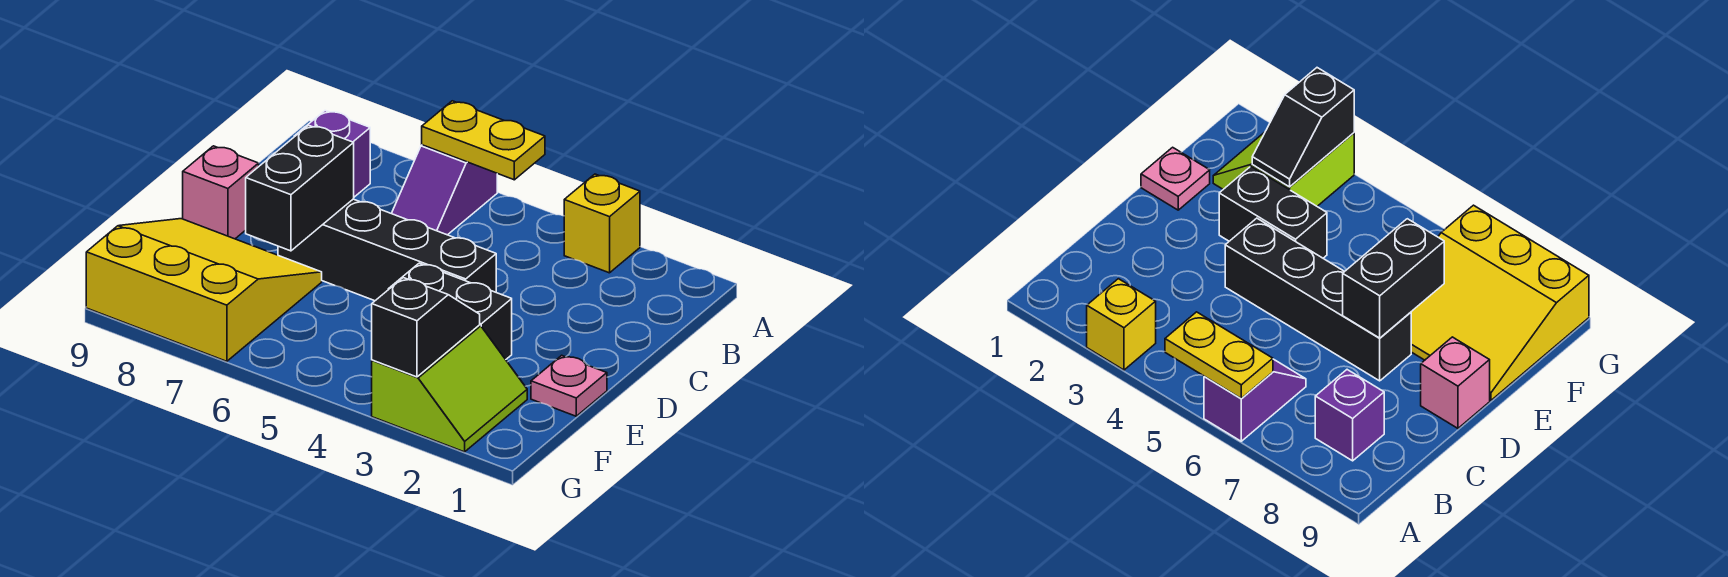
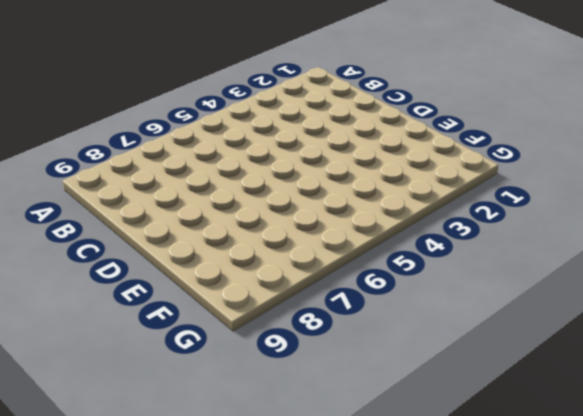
none -> yellow brick A3 level 1
none -> purple slope A6:B6 level 1 top A
none -> purple brick B8 level 1

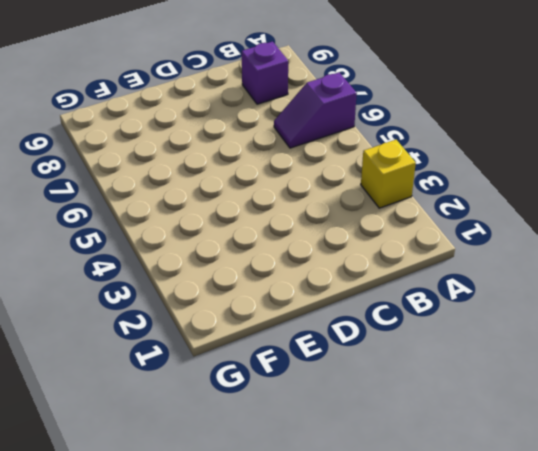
none -> black brick D4:D7 level 1
none -> pink brick D9 level 1
none -> pink plate E1 level 1

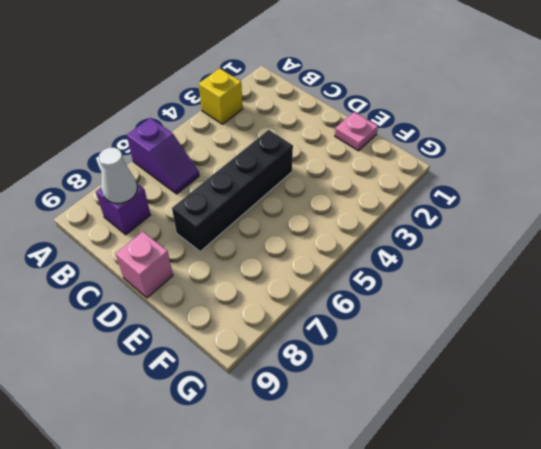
white cone B8 level 2 -> none
none -> black brick E3:E4 level 1
none -> yellow slope E7:G9 level 1 top G
none -> lime slope F2:G3 level 1 top 3

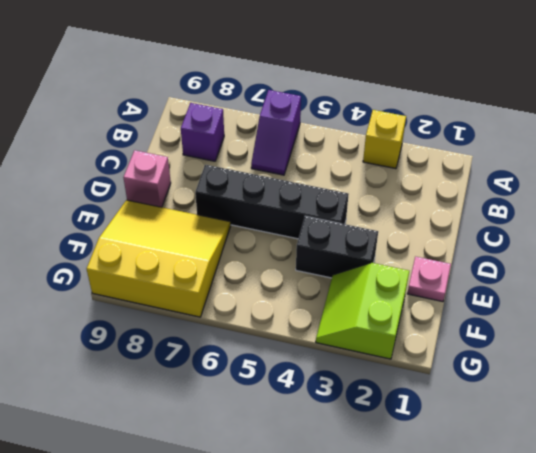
lime slope F2:G3 level 1 top 2 -> lime slope F2:G3 level 1 top 3
none -> yellow plate A5:A6 level 2
none -> black brick D7:E7 level 2
none -> black slope F3:G3 level 2 top G

